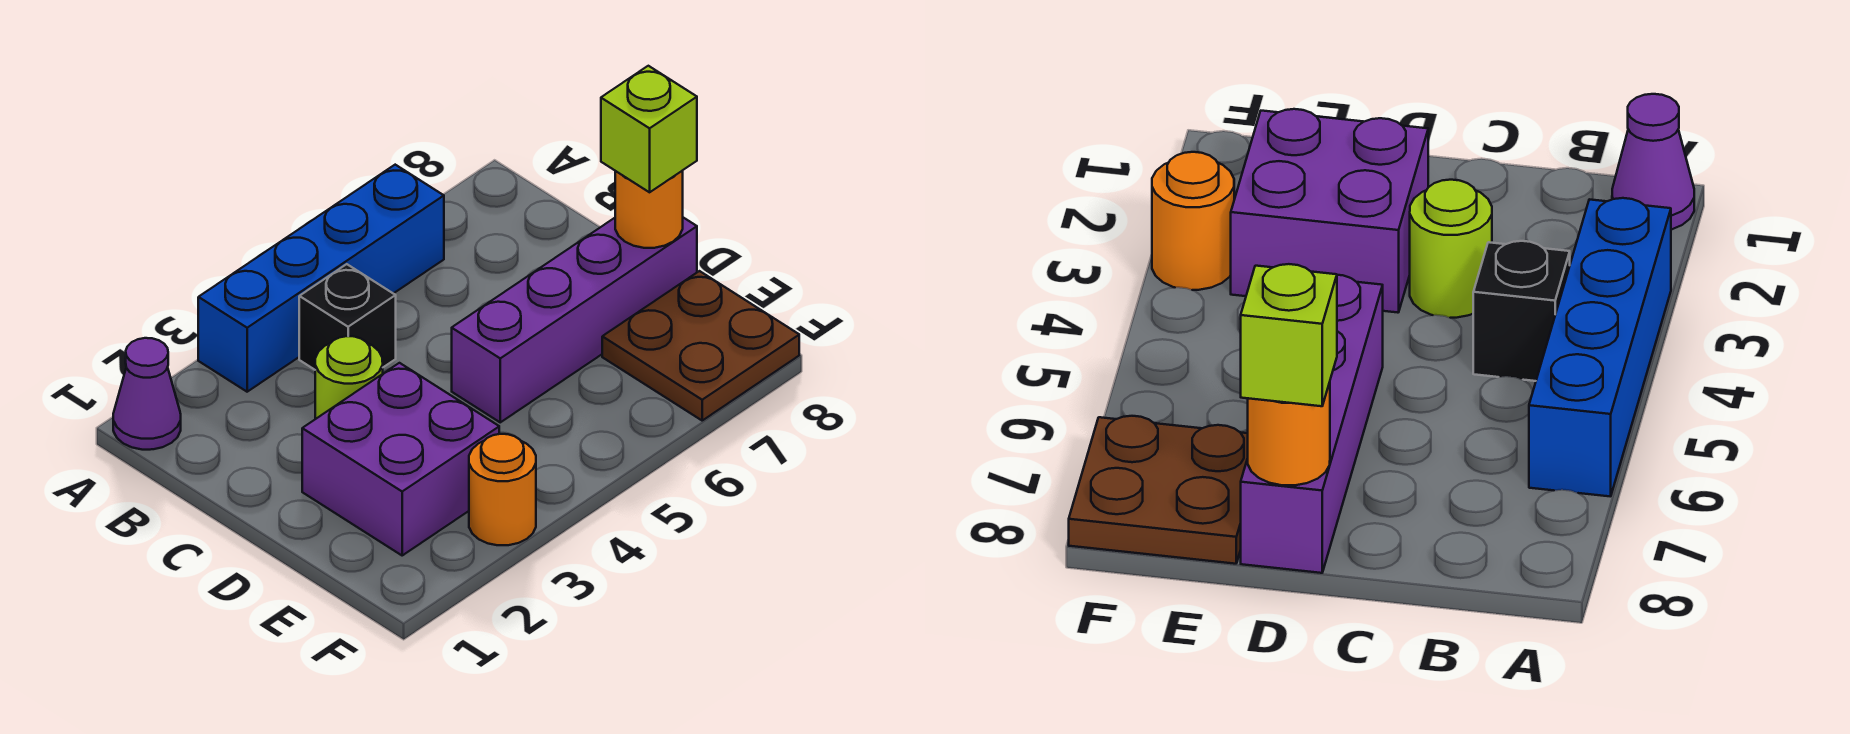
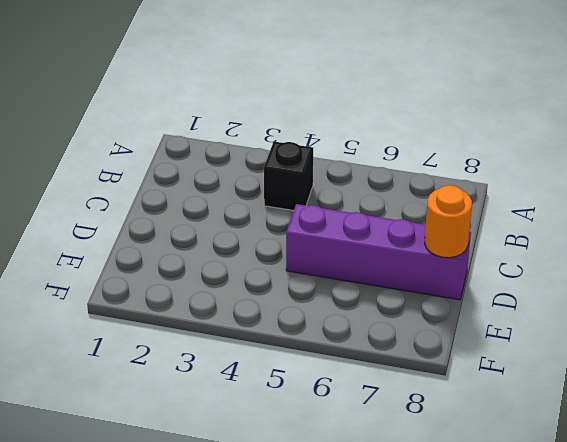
none -> purple cone A1 level 1
none -> blue brick A3:A6 level 1

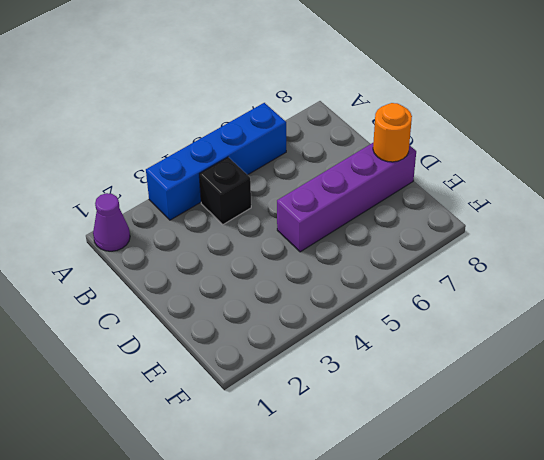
none -> lime round brick C3 level 1
none -> purple brick D2:E3 level 1

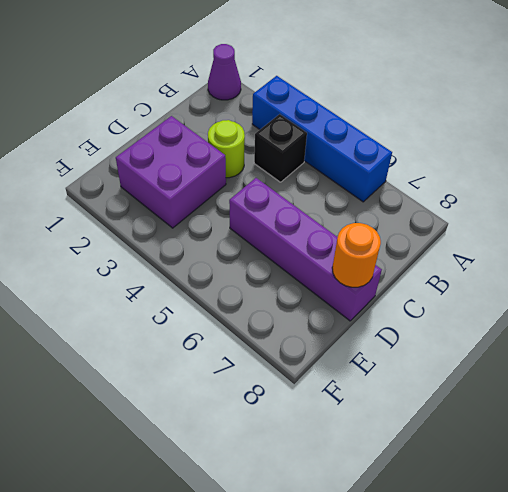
none -> brown plate E7:F8 level 1
none -> orange round brick F3 level 1

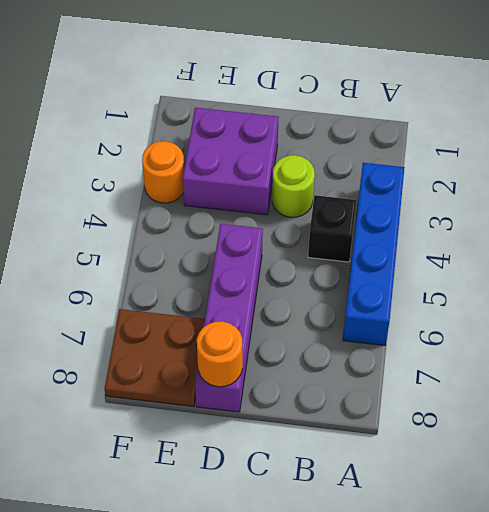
none -> purple cone A1 level 1
none -> lime brick D8 level 3

